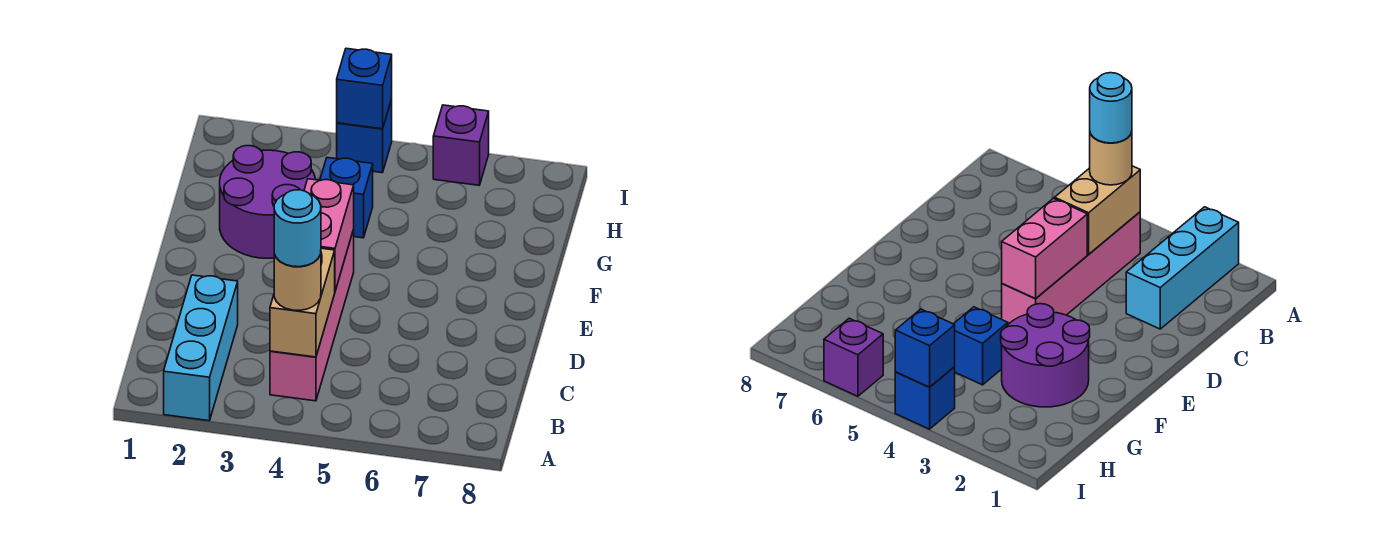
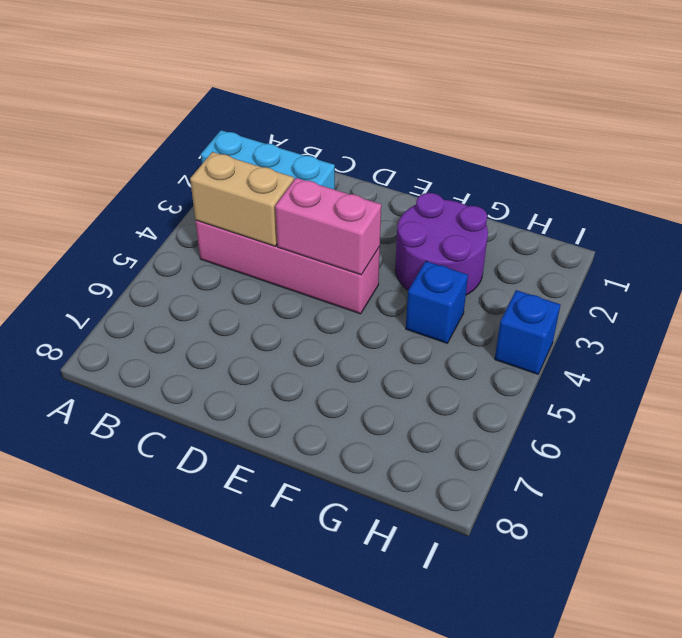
none -> purple brick I6 level 1
none -> blue brick I4 level 2

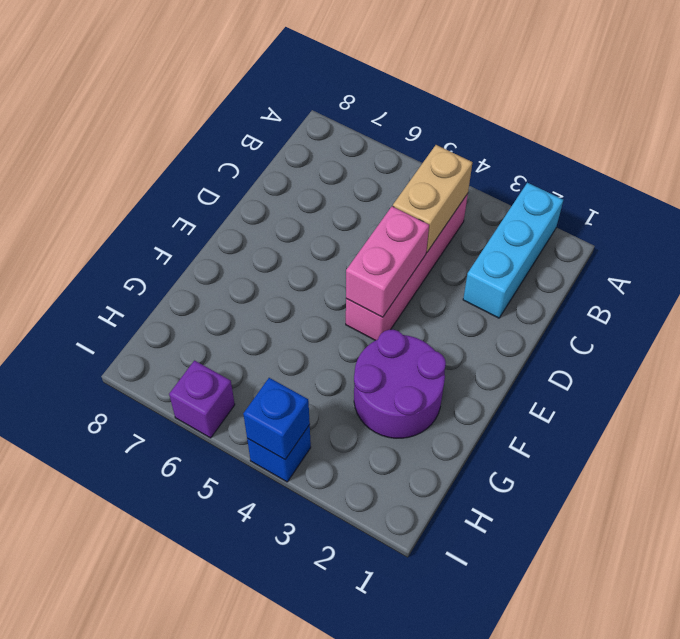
none -> blue brick G4 level 1
none -> tan round brick B4 level 3

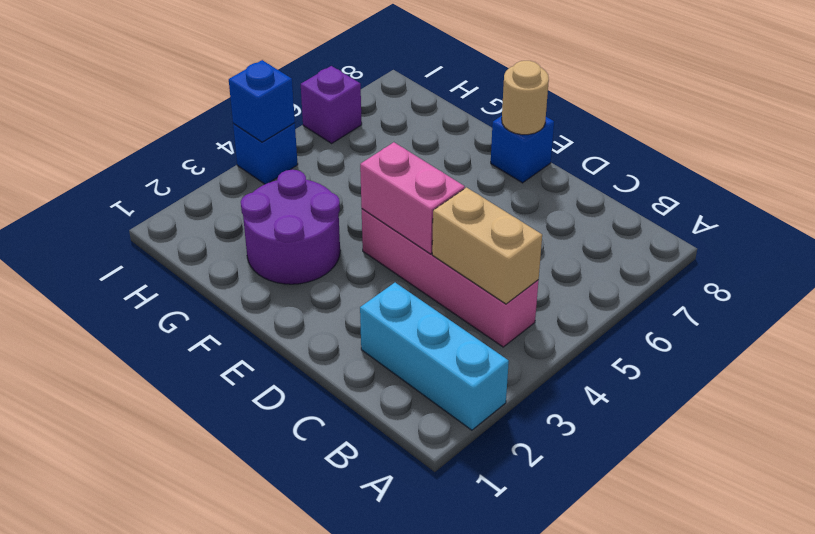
blue brick E8 level 1 -> blue brick G4 level 1
tan round brick E8 level 2 -> tan round brick B4 level 3
none -> cyan round brick B4 level 4

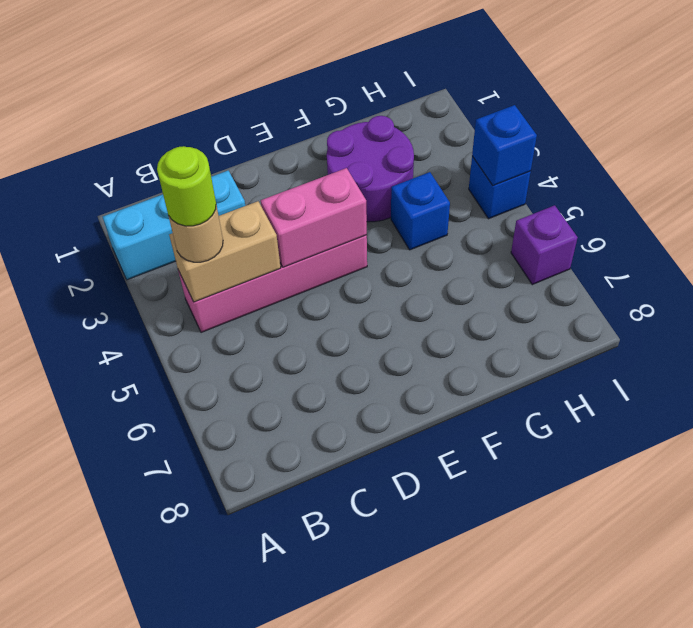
lime round brick B4 level 4 -> cyan round brick B4 level 4

